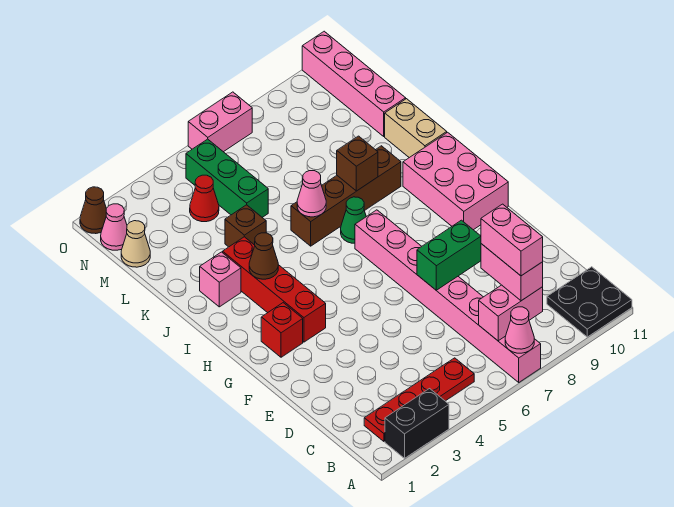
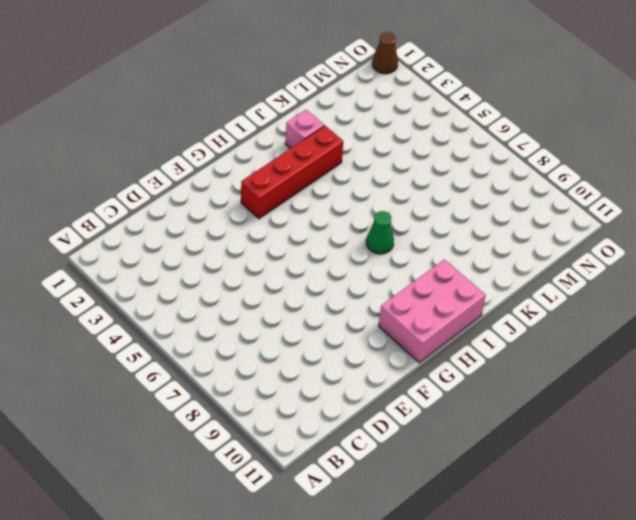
none -> black brick A2:A3 level 1
none -> pink brick A7:H7 level 1
none -> black plate A10:B11 level 1

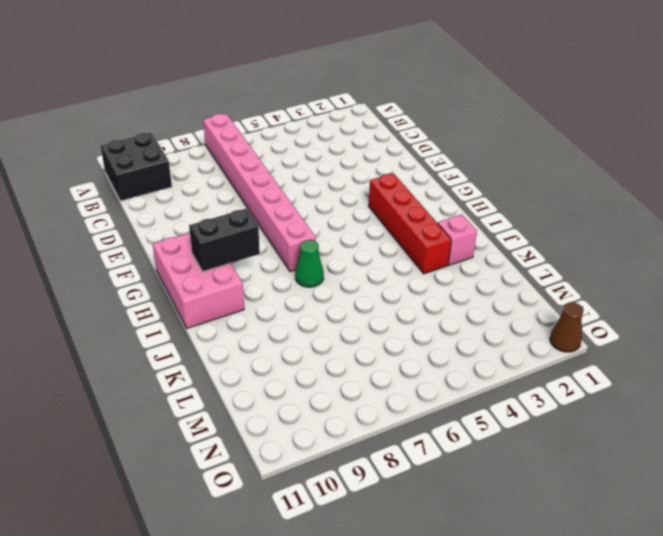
black brick A10:B11 level 1 -> black plate A10:B11 level 1
black brick H9:H10 level 2 -> black brick A2:A3 level 1
none -> red plate B2:B5 level 1
none -> red brick G2 level 1
none -> brown brick J6:J9 level 1

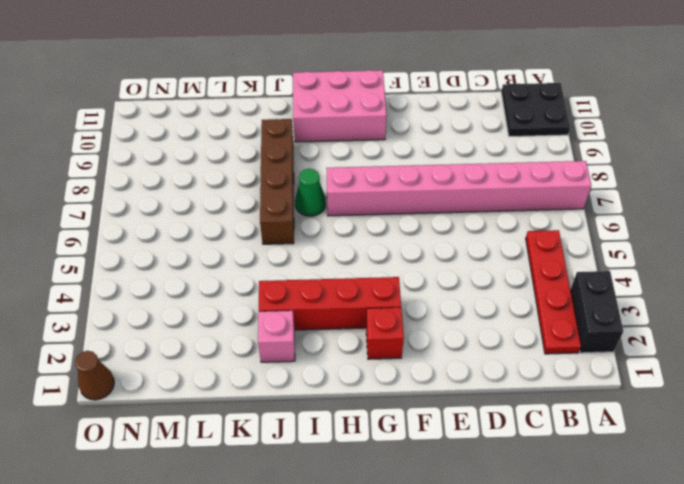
none -> tan brick J11:K11 level 1
none -> brown brick K4 level 1
none -> green brick L5:N5 level 1

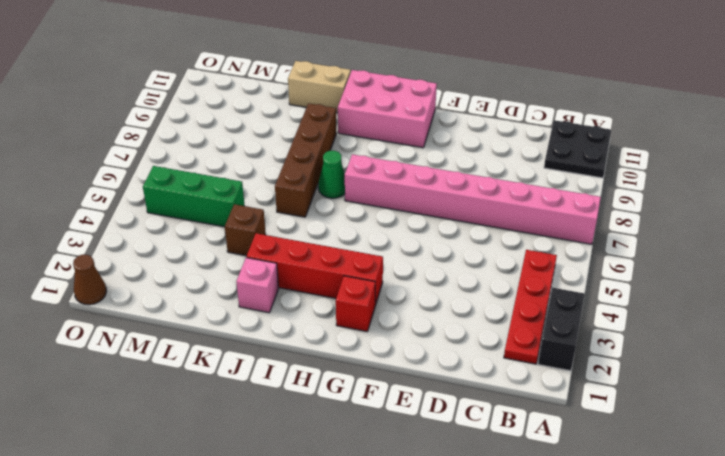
none -> pink brick L11:O11 level 1
none -> tan cone M1 level 1
none -> red cone M4 level 1

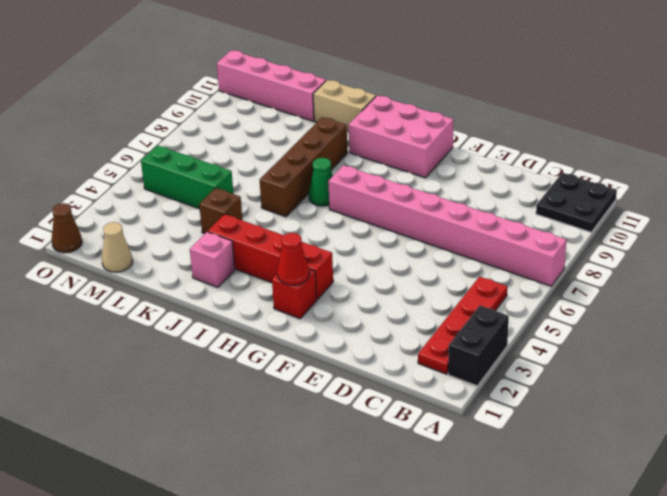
red cone G2 level 2 -> red cone M4 level 1
none -> pink cone N1 level 1
none -> pink brick O6:O7 level 1
none -> pink cone A7 level 2

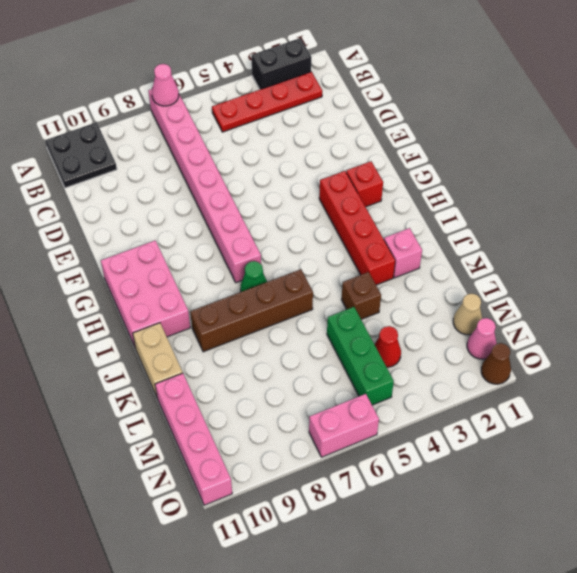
none -> pink brick B7:B8 level 2
none -> green brick E7:E8 level 2
none -> brown cone I3 level 2

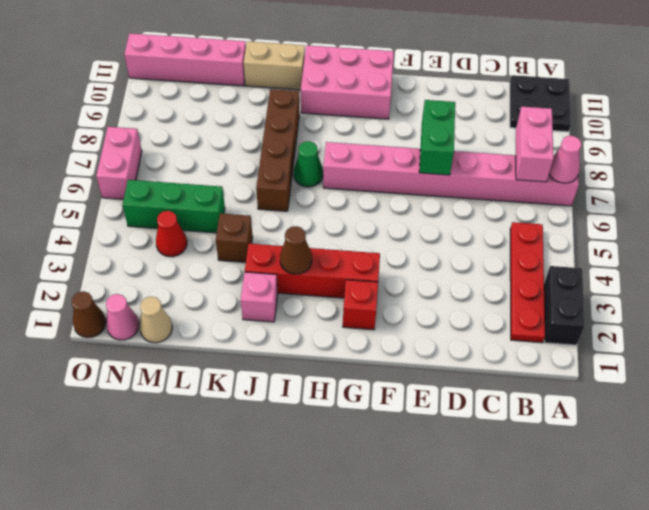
none -> pink cone J6 level 2
none -> brown brick J8 level 2
none -> pink brick B8:C8 level 3

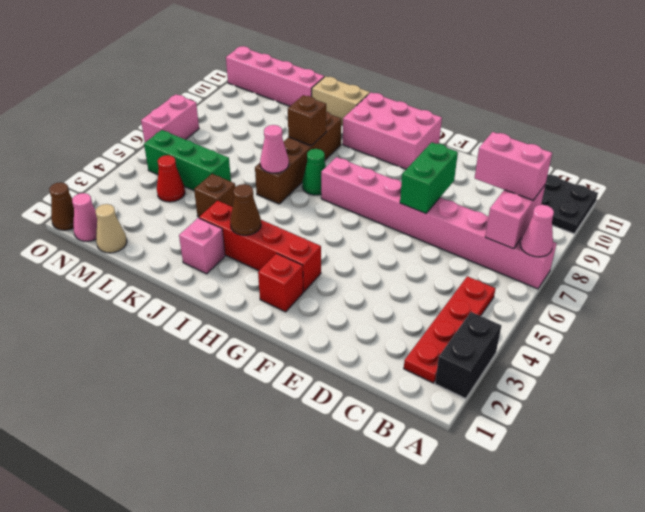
none -> pink brick B8:C8 level 4

